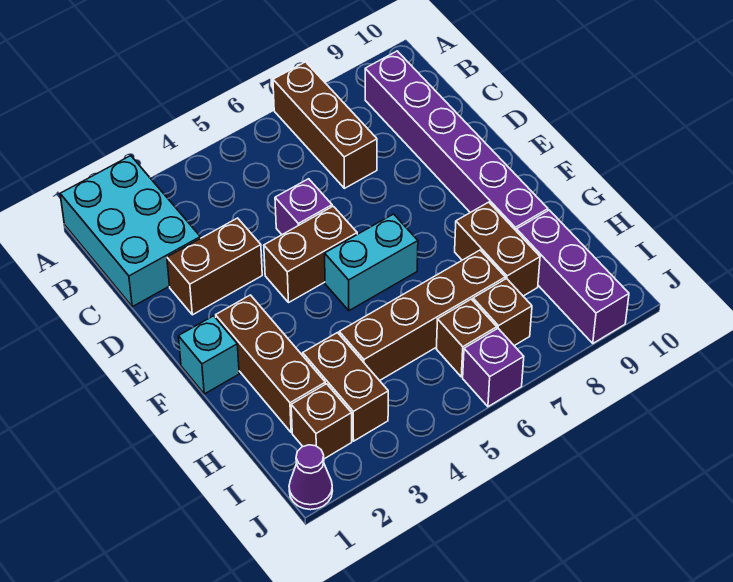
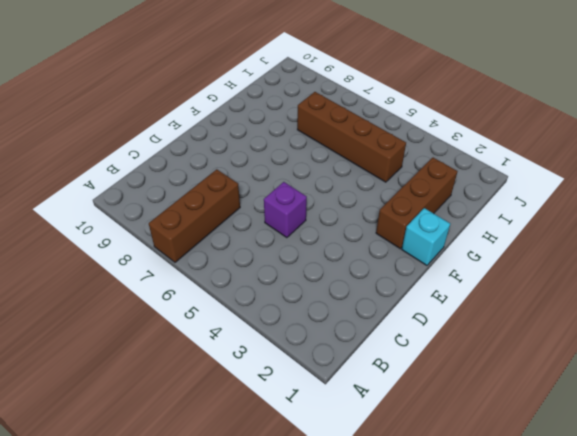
none -> cyan brick A1:C2 level 1
none -> purple brick B9:G9 level 1
none -> brown brick D2:D3 level 1

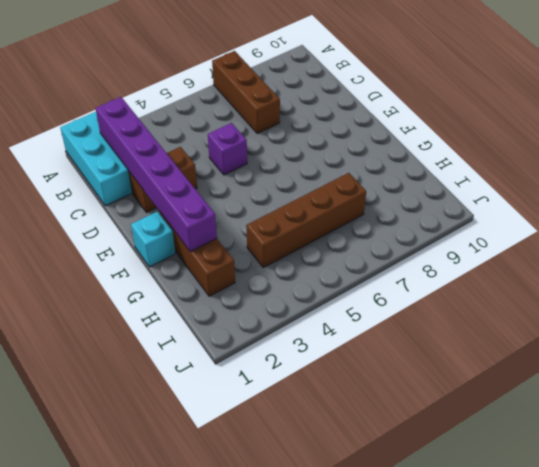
purple brick B2:G2 level 2 -> purple brick B9:G9 level 1
none -> brown brick E4:E5 level 1
none -> cyan brick F5:F6 level 1
none -> brown brick G8:H8 level 1

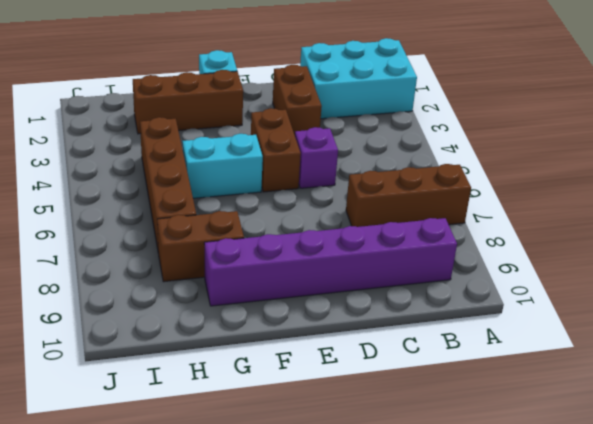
cyan brick F5:G5 level 1 -> cyan brick F5:F6 level 1
none -> brown brick H3:I3 level 1
none -> purple brick H9:J9 level 1
none -> brown brick I2 level 1

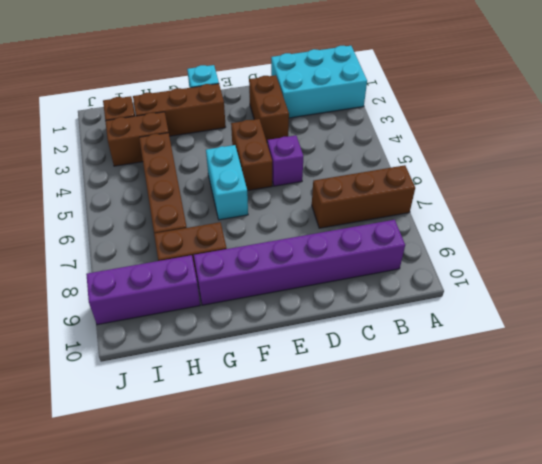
none -> brown brick I6 level 1
none -> brown brick I7 level 1
none -> purple cone J1 level 1

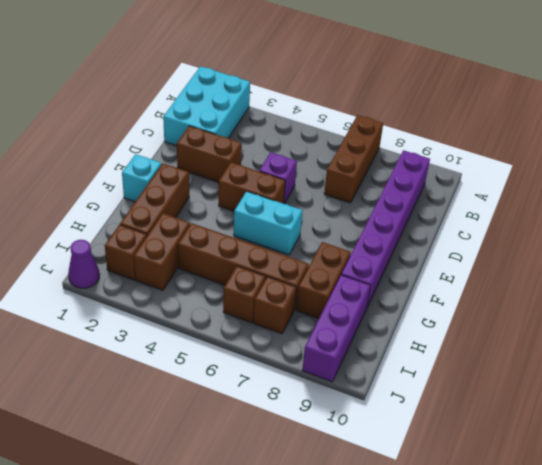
none -> purple brick J6 level 1

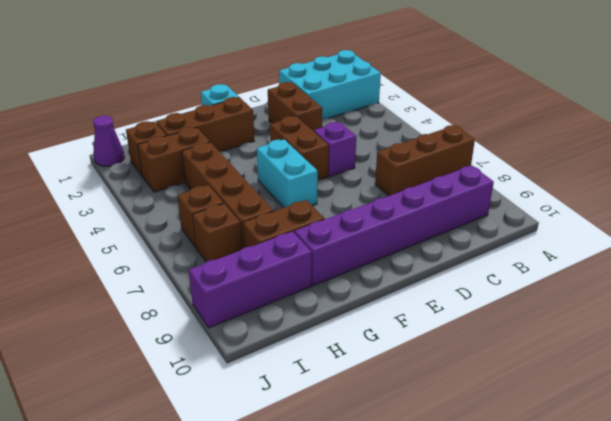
none -> purple brick J6 level 1

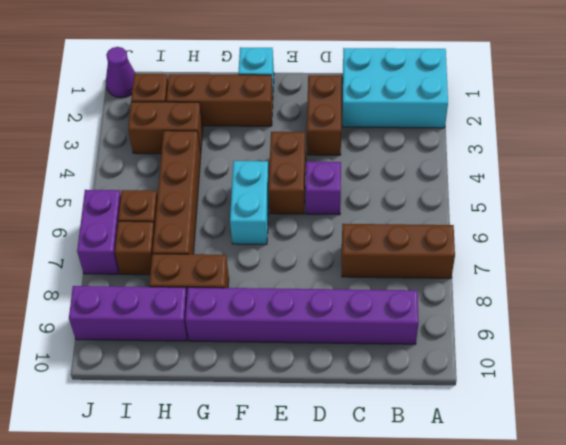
purple brick J6:J7 level 1 -> purple brick J6 level 1

